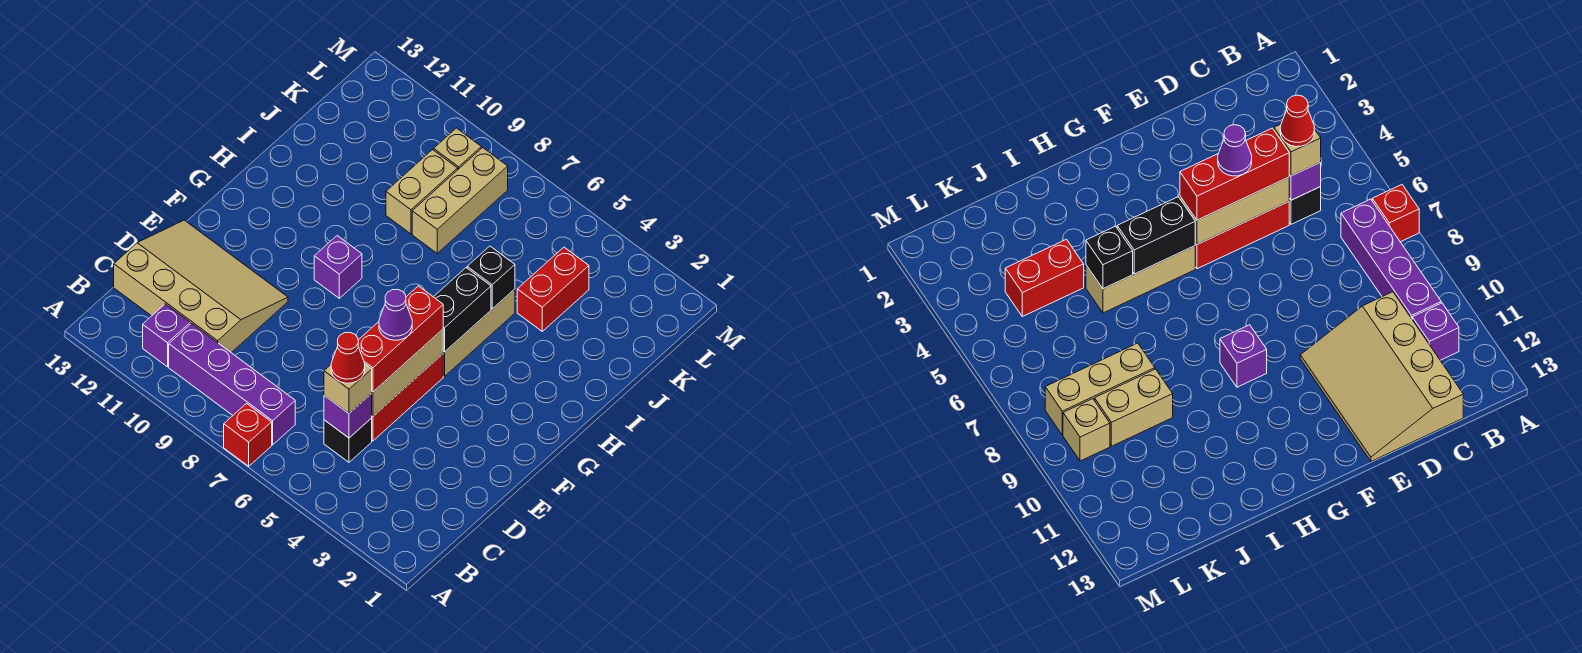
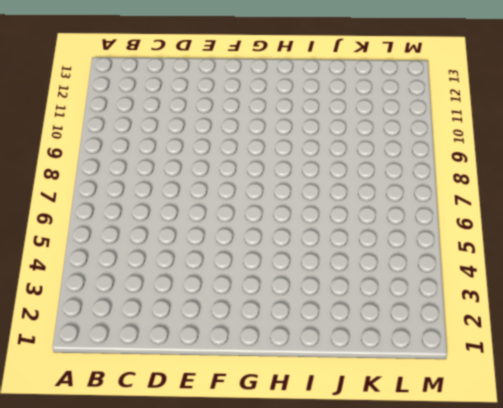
none -> red brick A7 level 1
none -> purple brick B7:B10 level 1
none -> purple brick B11 level 1

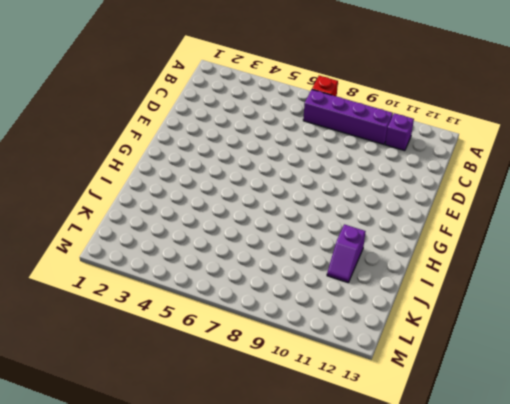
purple slope I11:J11 level 1 top I -> none
none -> black brick C5 level 1
none -> tan slope C10:E13 level 1 top C
none -> red brick D5:F5 level 1

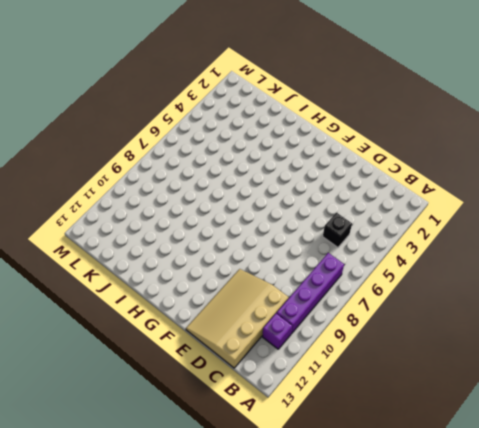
none -> red brick A7 level 1
none -> red brick D5:F5 level 1
none -> tan brick G5:I5 level 1

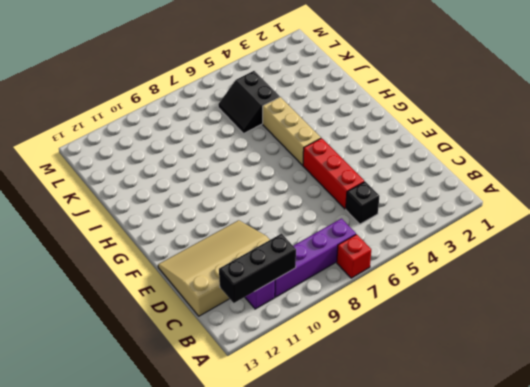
black brick B10:B12 level 2 -> none
black slope J5:K6 level 1 top 5 -> none
none -> purple brick G9 level 1
none -> red brick J4:K4 level 1
none -> tan brick J8:L8 level 1

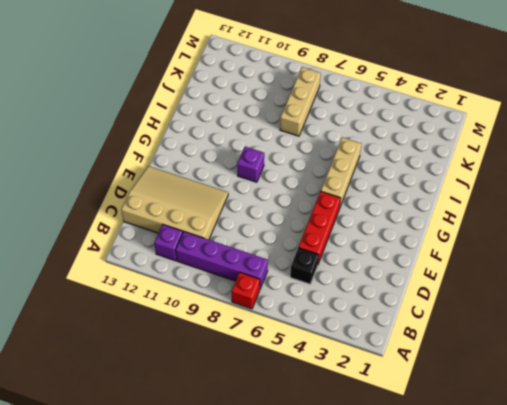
none -> red brick J4:K4 level 1
none -> tan brick J9:K9 level 1
none -> tan brick L9 level 1

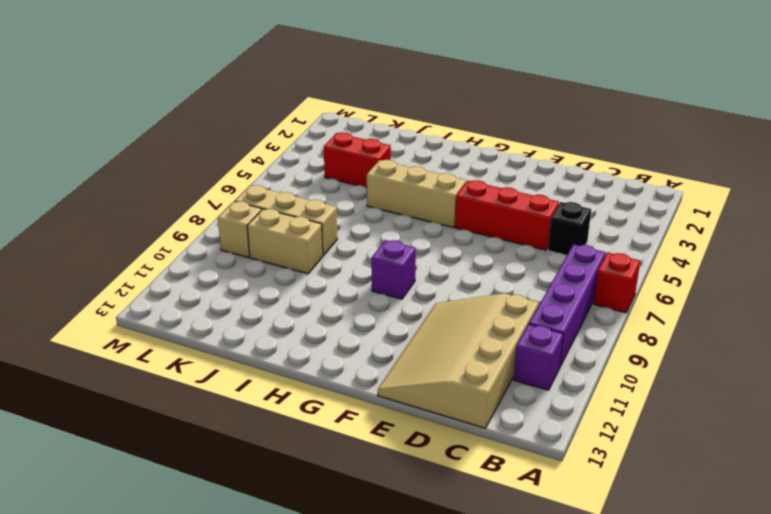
none -> purple brick C5 level 2
none -> tan brick D5:F5 level 2
none -> black brick G5:H5 level 2

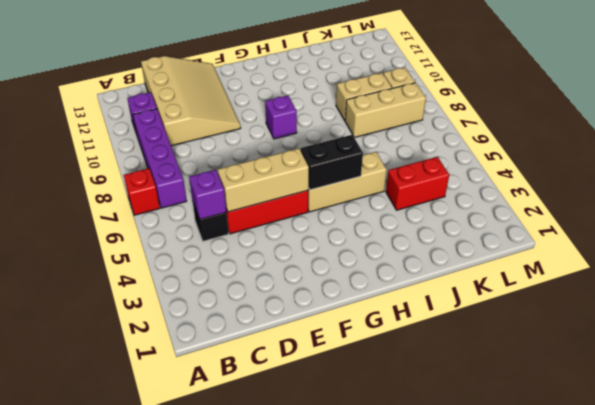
none -> black brick I5 level 2
none -> tan brick C5 level 3
none -> red brick D5:F5 level 3

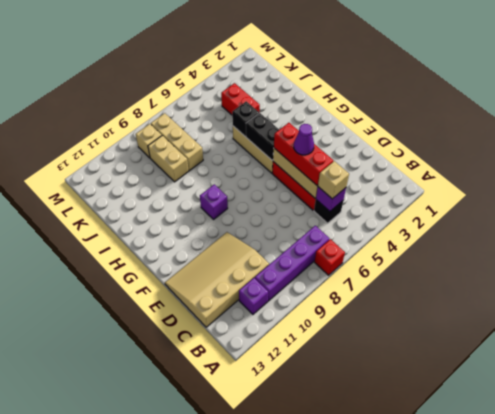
none -> red cone C5 level 4

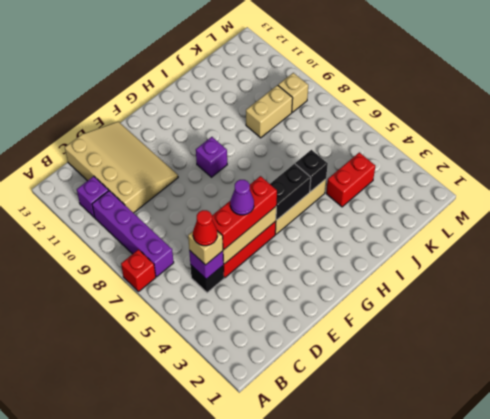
none -> tan brick J8:L8 level 1

